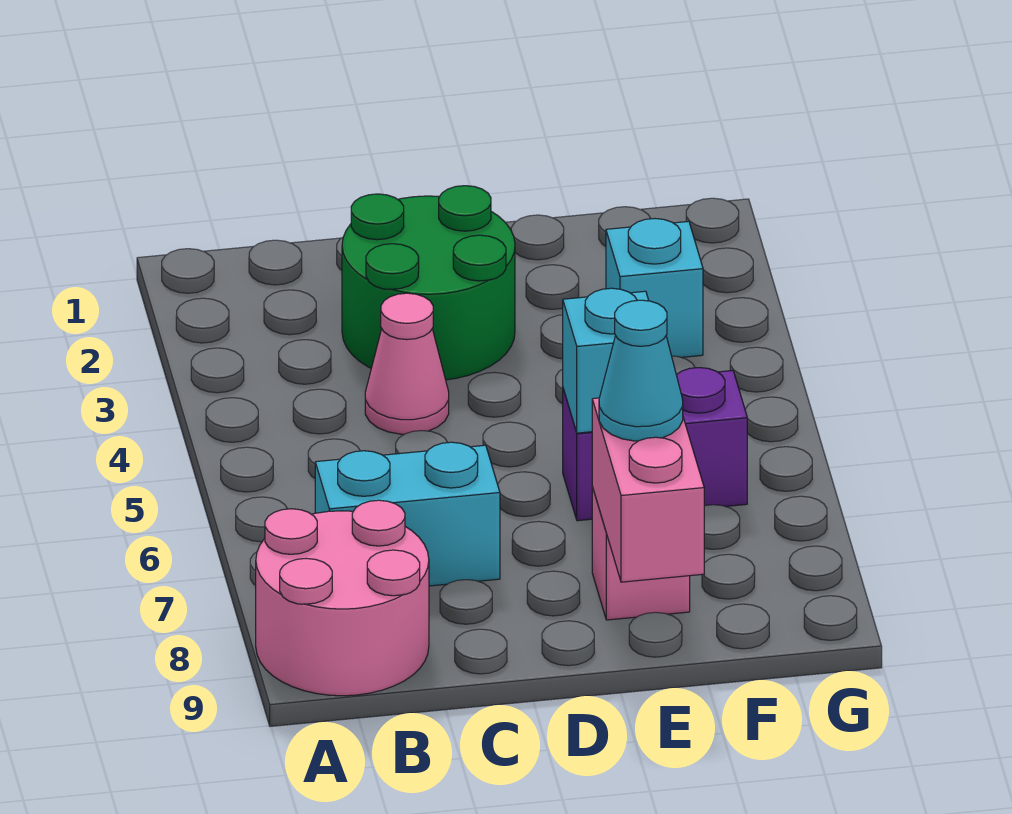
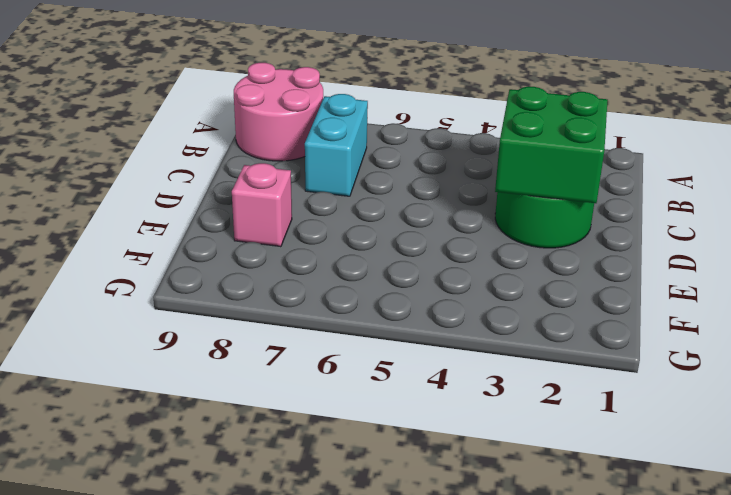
green brick C2:D3 level 2 -> none
none -> pink cone C4 level 1
none -> purple brick E6:F6 level 1

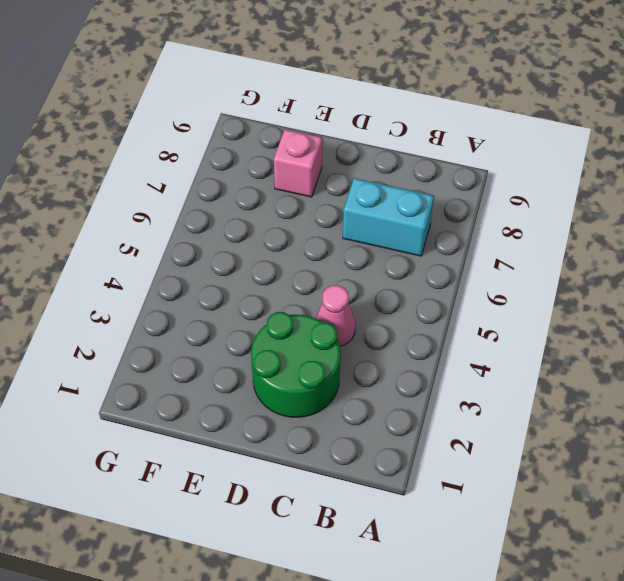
none -> pink round brick A8:B9 level 1
none -> purple brick E6:F6 level 1

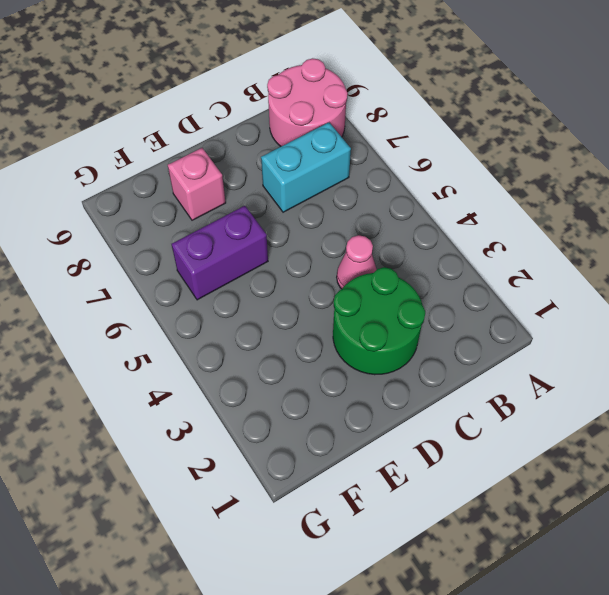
none -> cyan brick F3 level 1
none -> cyan brick E6 level 2

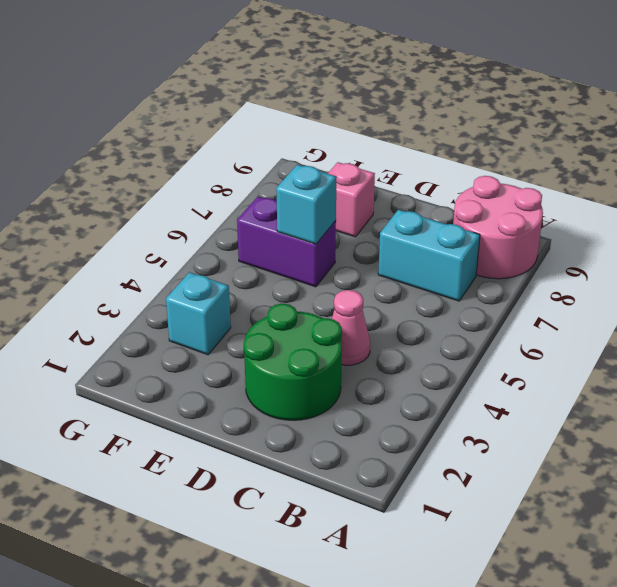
none -> pink brick E8:E9 level 2
none -> cyan cone E8 level 3

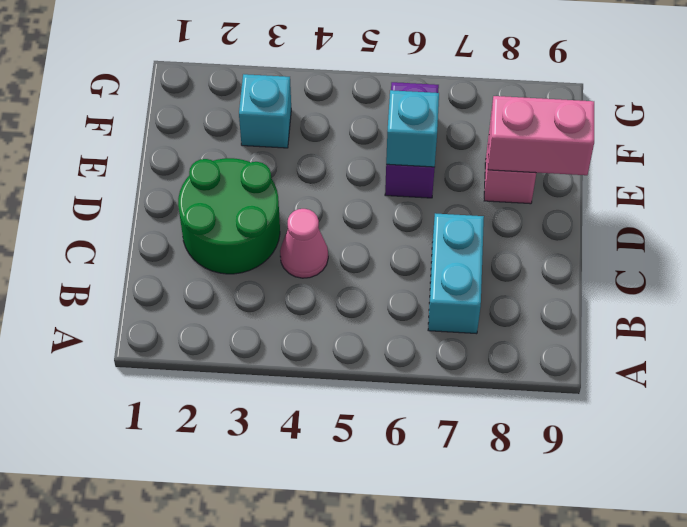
none -> pink round brick A8:B9 level 1
none -> cyan cone E8 level 3

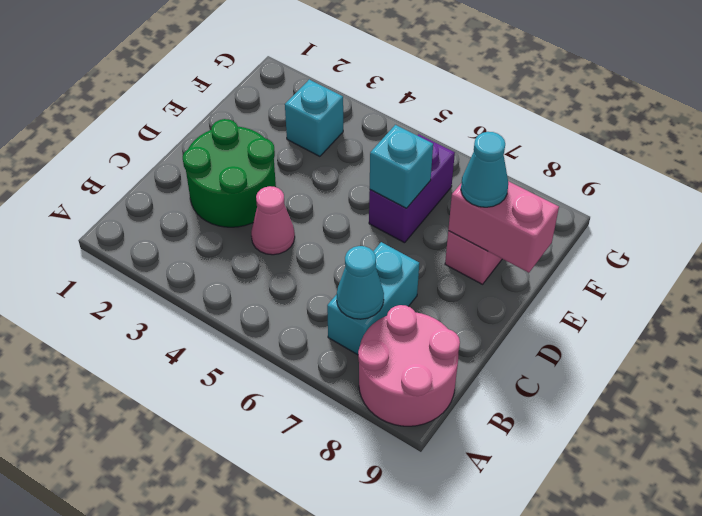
cyan cone B7 level 2 -> none

